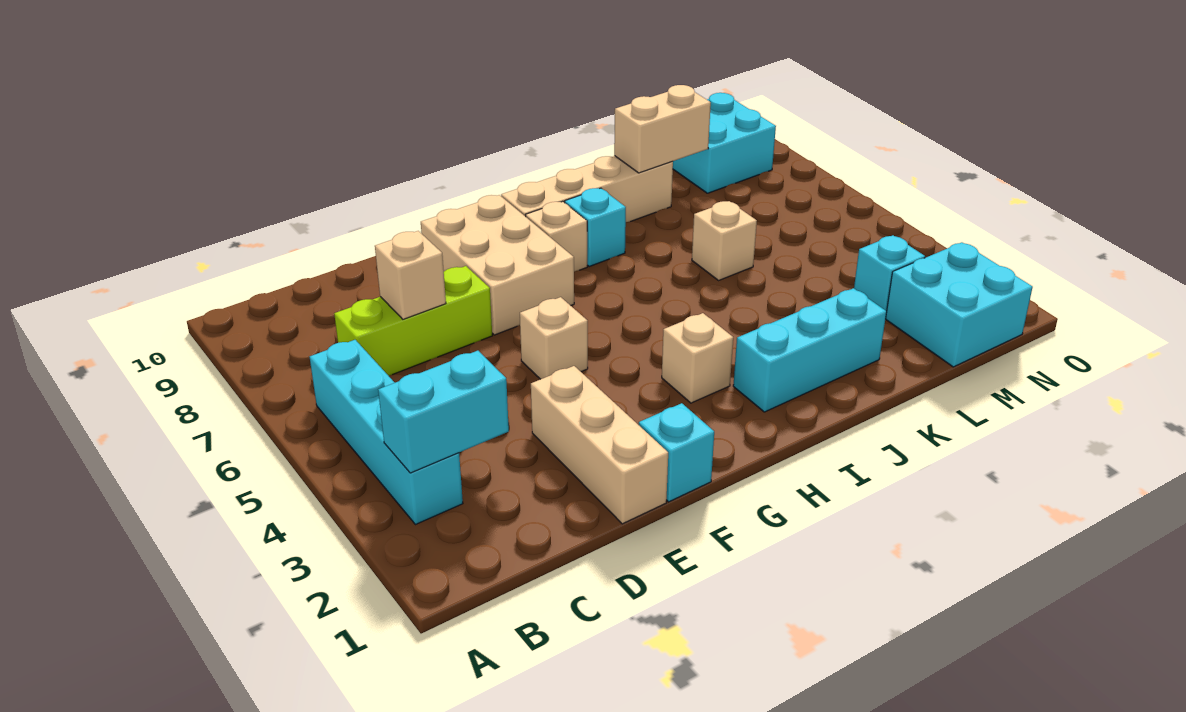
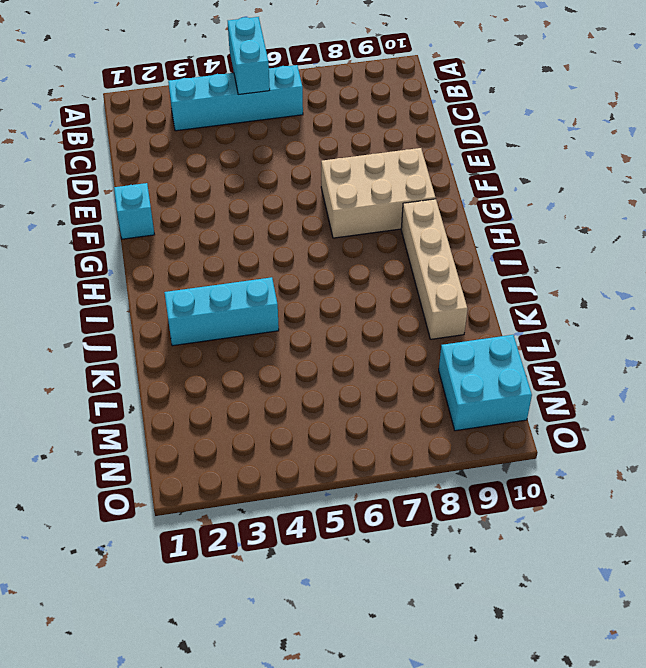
cyan brick A5:B5 level 2 -> cyan brick B3:C3 level 2
cyan brick J2:J4 level 1 -> cyan brick I2:K2 level 1
none -> lime brick C7:E7 level 1
none -> tan brick E1:E3 level 1
none -> tan brick F5 level 1

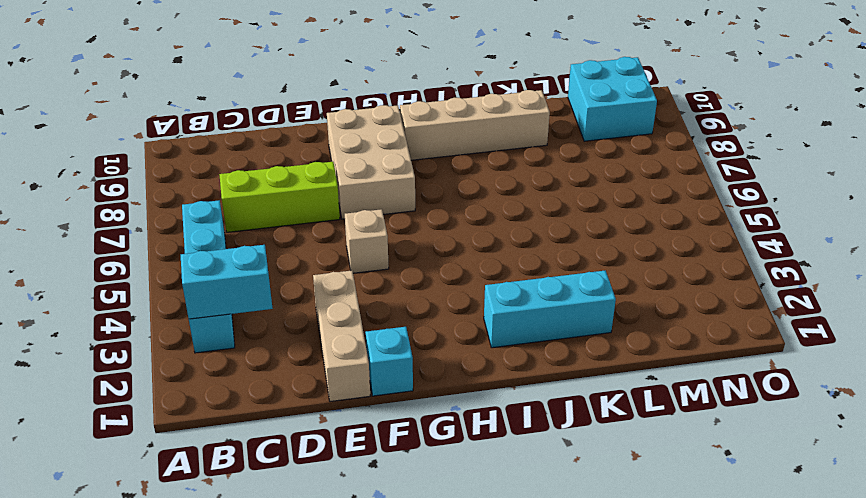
none -> tan brick H3 level 1
none -> tan brick H8 level 1
none -> cyan brick I8 level 1

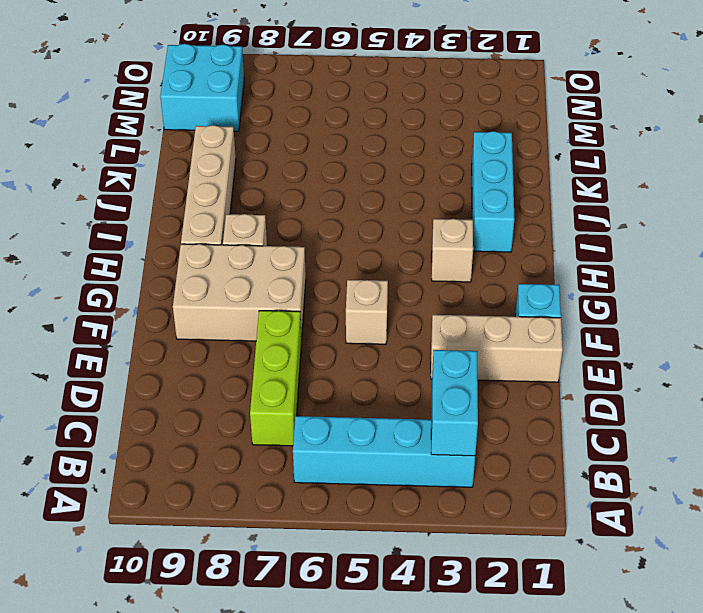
none -> cyan brick I8 level 1
none -> tan brick K6 level 1
none -> cyan brick M1:N2 level 1

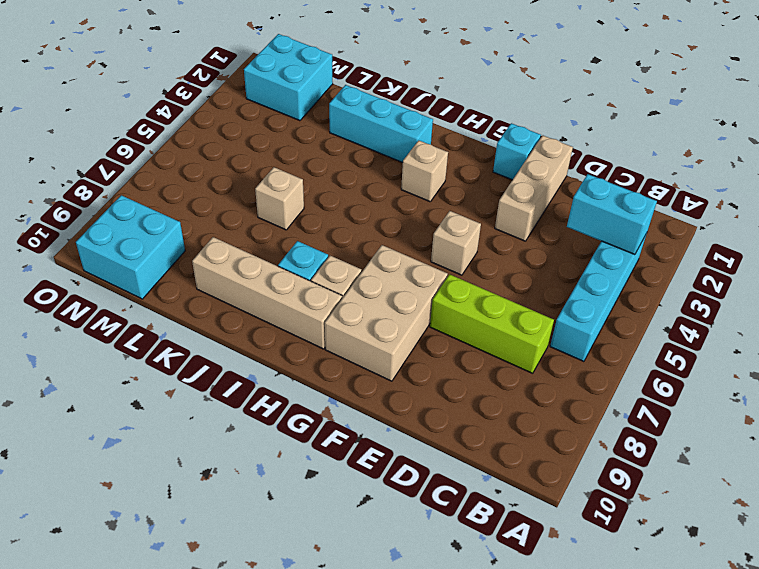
none -> cyan brick M3 level 1
none -> tan brick D7 level 2
none -> tan brick K9:L9 level 2

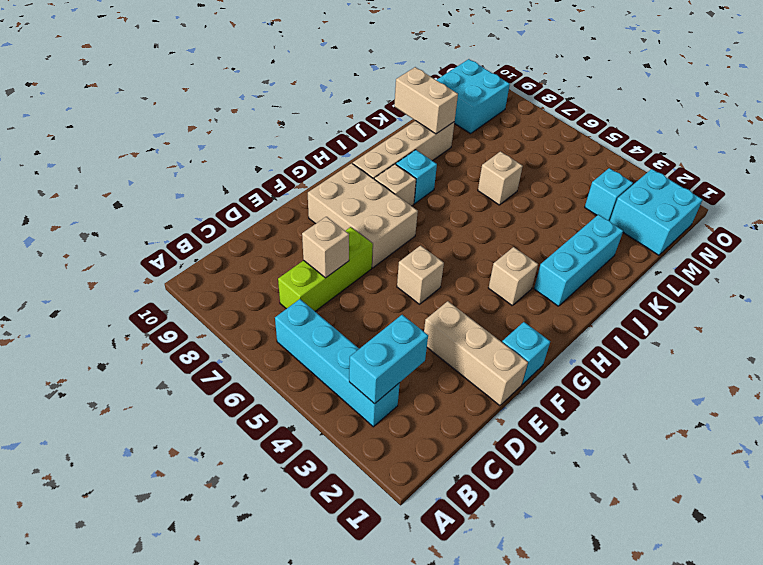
tan brick K9:K10 level 2 -> tan brick K9:L9 level 2

